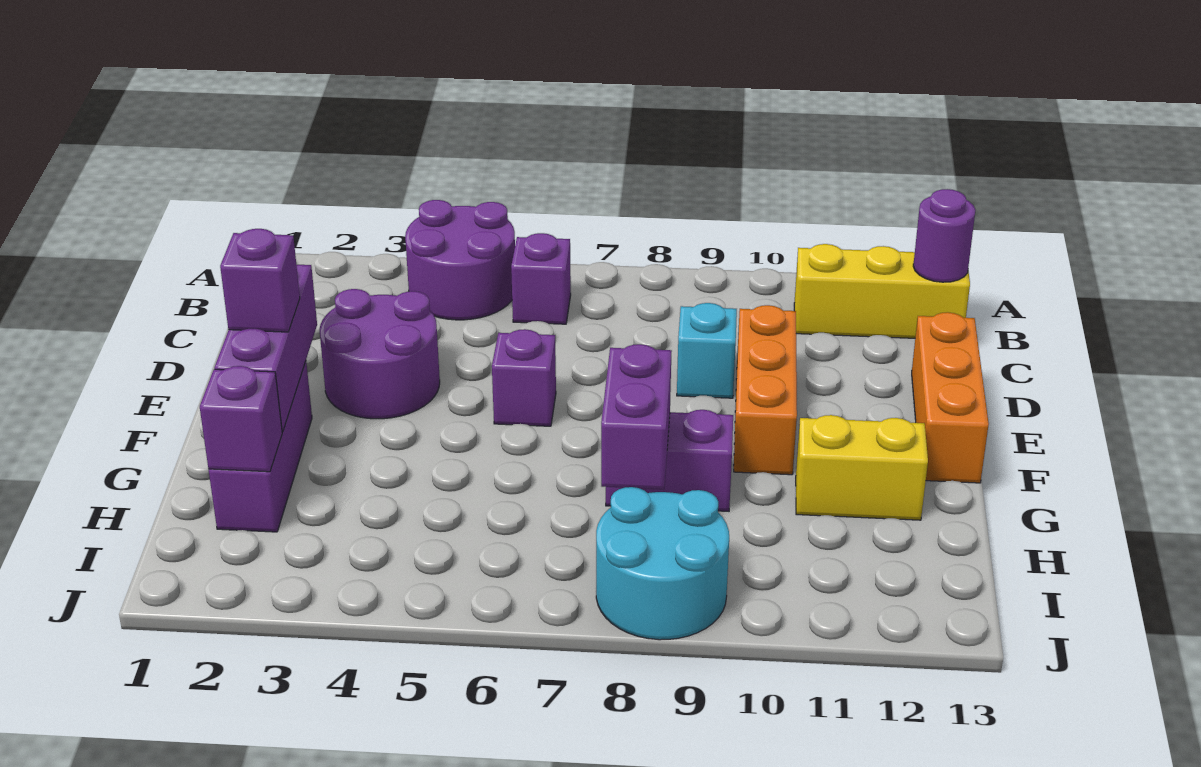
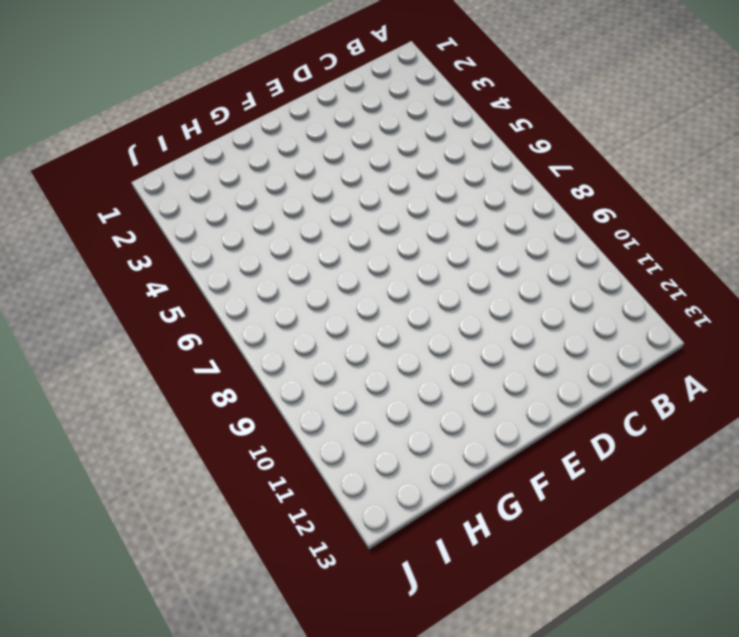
none -> purple round brick A4:B5 level 1
none -> purple brick B6 level 1
none -> yellow brick B11:B13 level 1

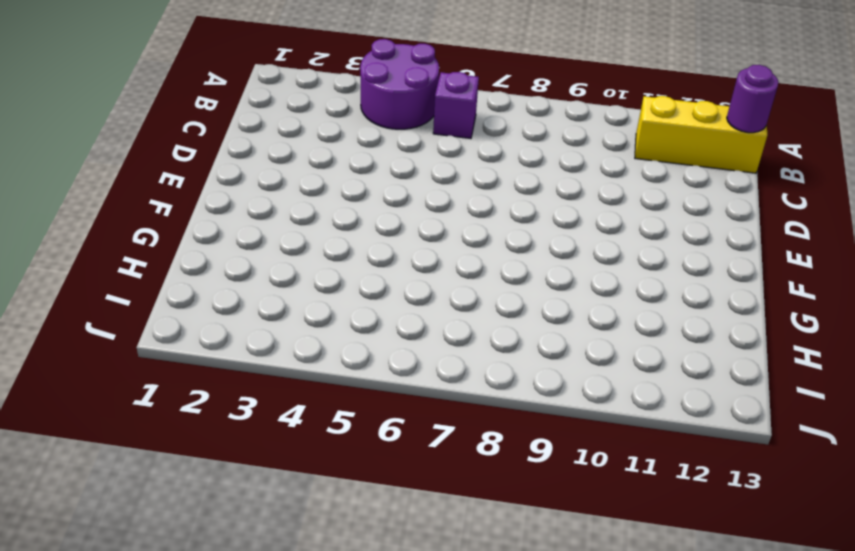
none -> purple round brick D3:E4 level 1
none -> cyan brick D9 level 1
none -> orange brick D10:F10 level 1

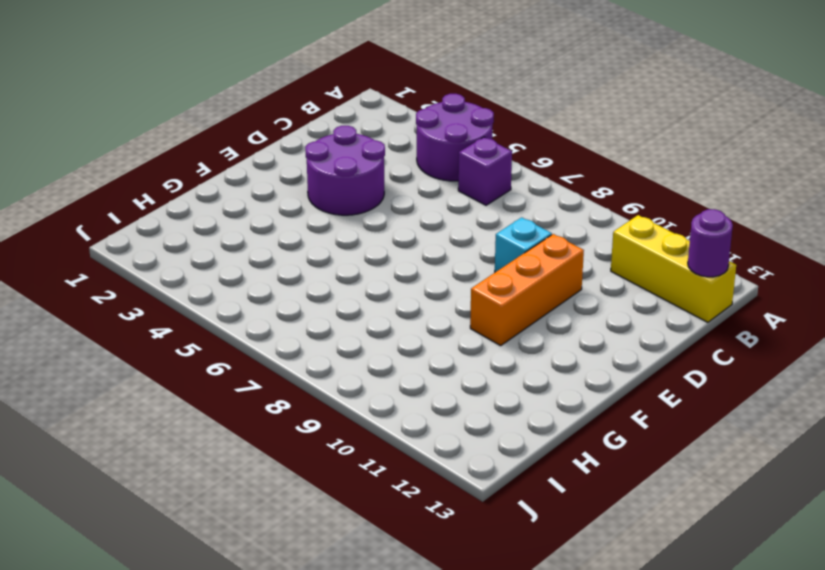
none -> orange brick D13:F13 level 1
none -> purple brick E6 level 1
none -> purple brick F2:H2 level 1

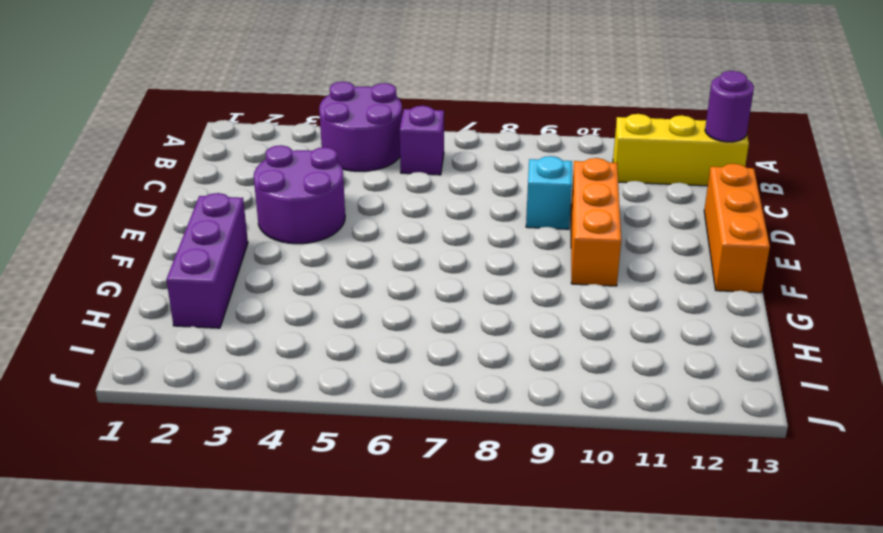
none -> purple brick E6 level 1
none -> purple brick G8:G9 level 1
none -> yellow brick G11:G12 level 1

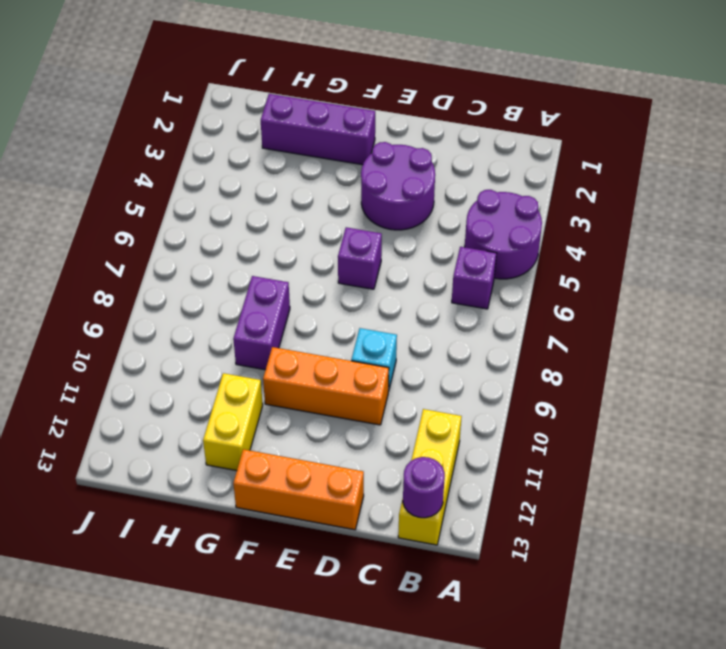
none -> cyan round brick I8:J9 level 1
none -> purple brick E2:G2 level 2
none -> purple brick G8:H8 level 2

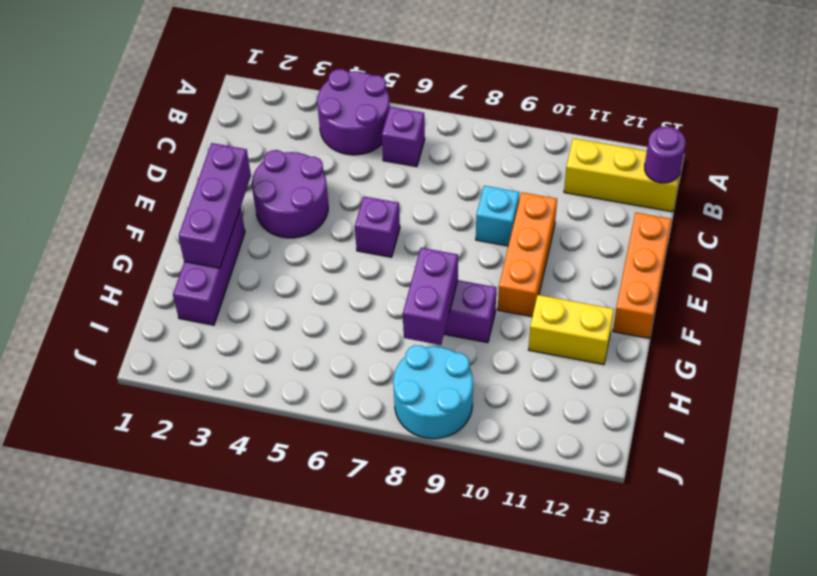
none -> purple brick H2 level 2
none -> purple brick F2 level 3

